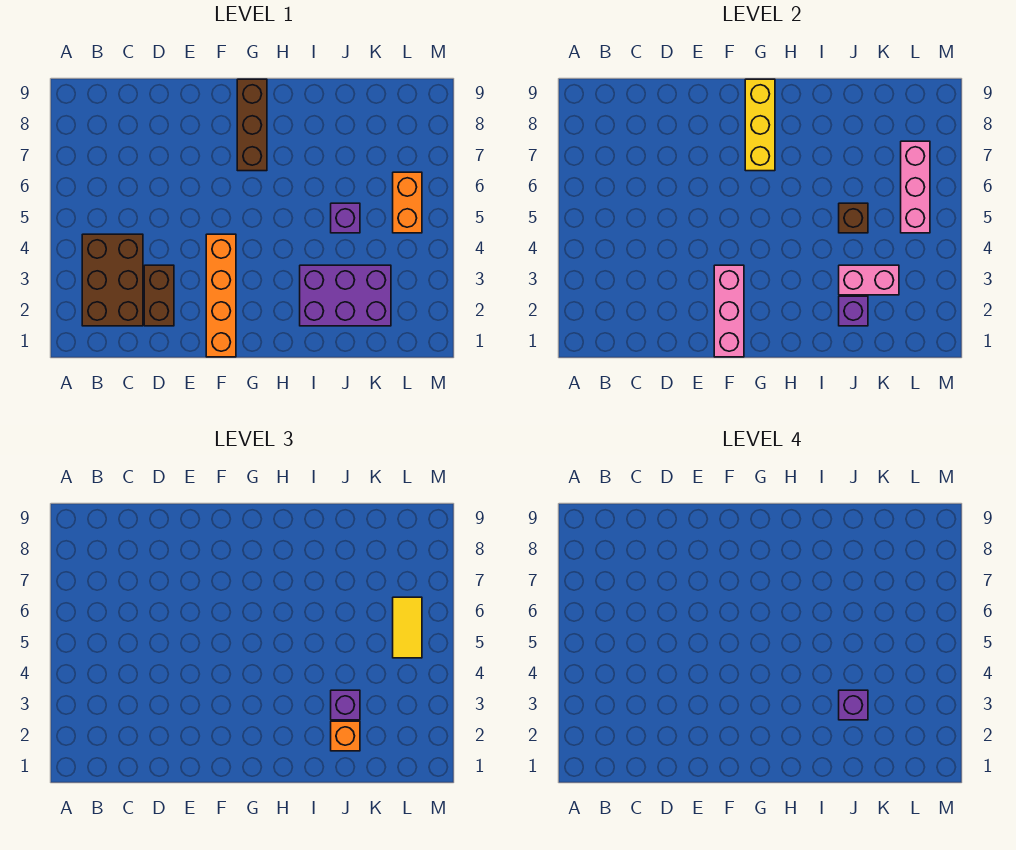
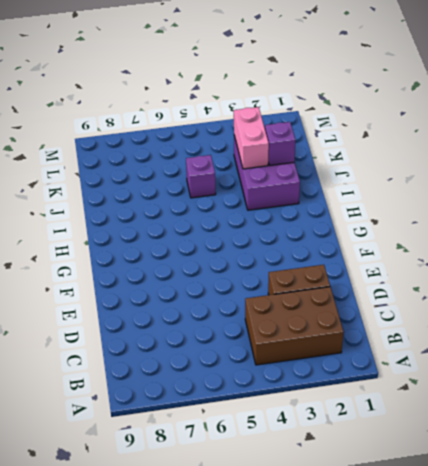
none -> orange brick F1:F4 level 1
none -> brown brick G7:G9 level 1
none -> orange brick L5:L6 level 1

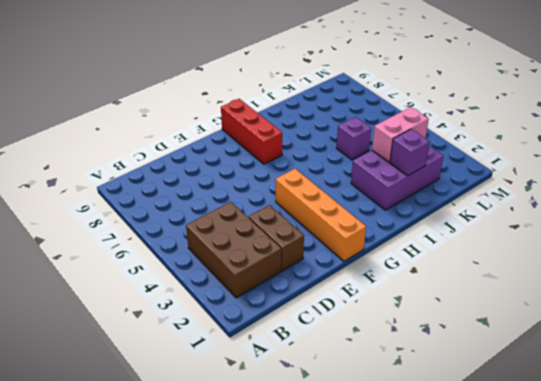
red brick G7:G9 level 1 -> brown brick G7:G9 level 1
none -> orange brick L5:L6 level 1
none -> pink brick F1:F3 level 2
none -> yellow brick G7:G9 level 2

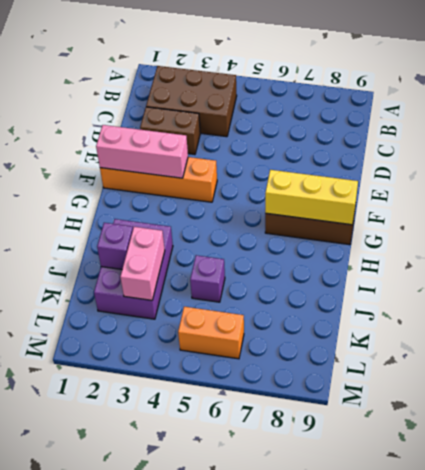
none -> brown brick J5 level 2
none -> pink brick L5:L7 level 2
none -> orange brick J2 level 3

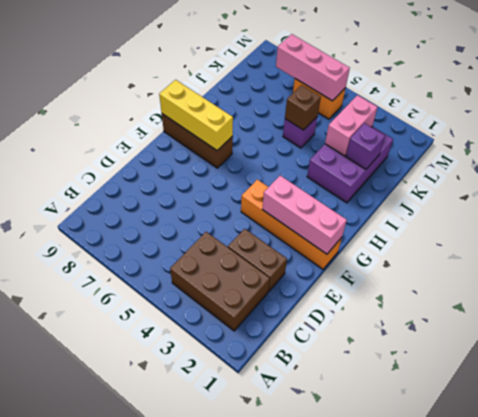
none -> orange brick J2 level 3
none -> purple brick J3 level 3
none -> yellow tile L5:L6 level 3

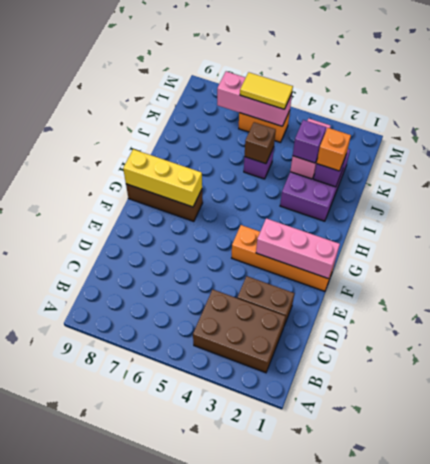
none -> purple brick J3 level 4

